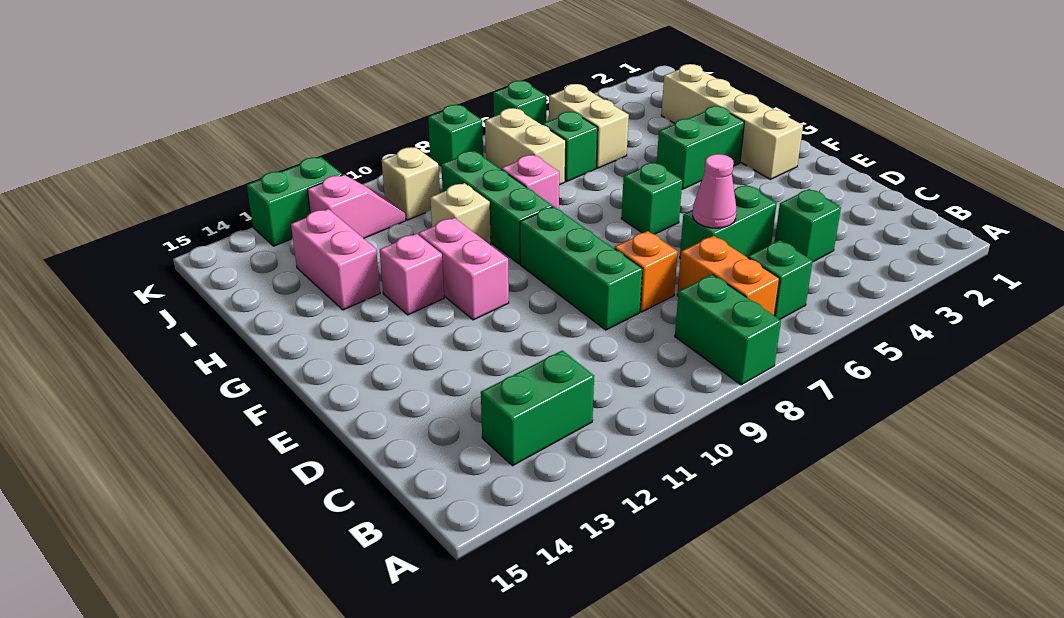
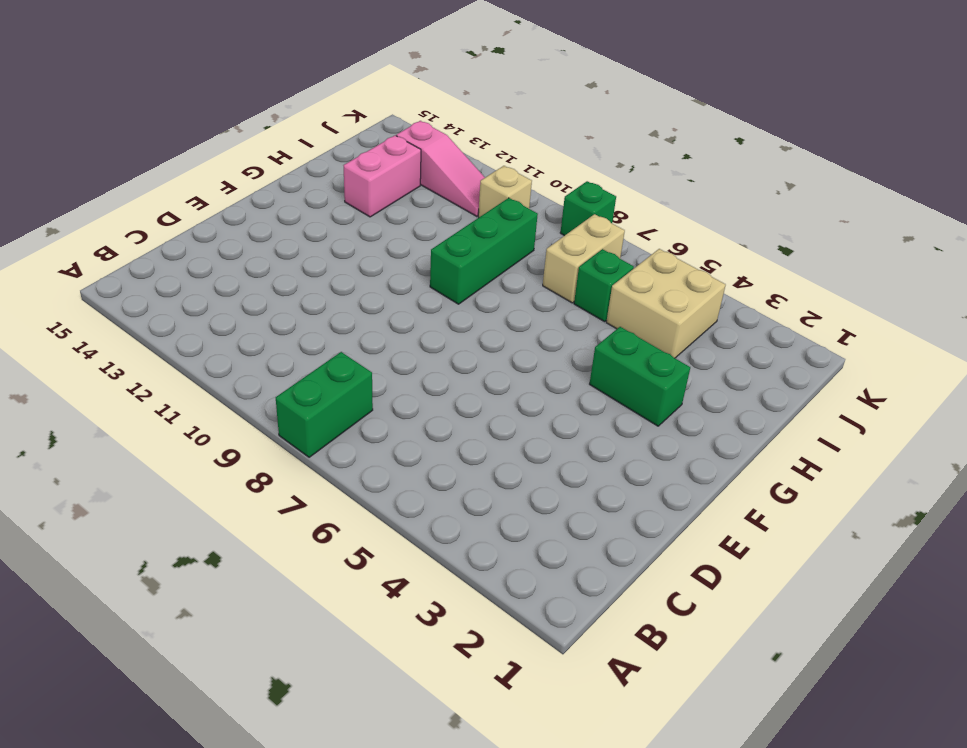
tan brick I4:J5 level 1 -> tan brick I5:J5 level 1
pink slope J11:J13 level 1 top 13 -> pink slope J11:J12 level 1 top 12
none -> green brick B6 level 1
none -> orange brick B7:C7 level 1
none -> green brick B12:B13 level 1

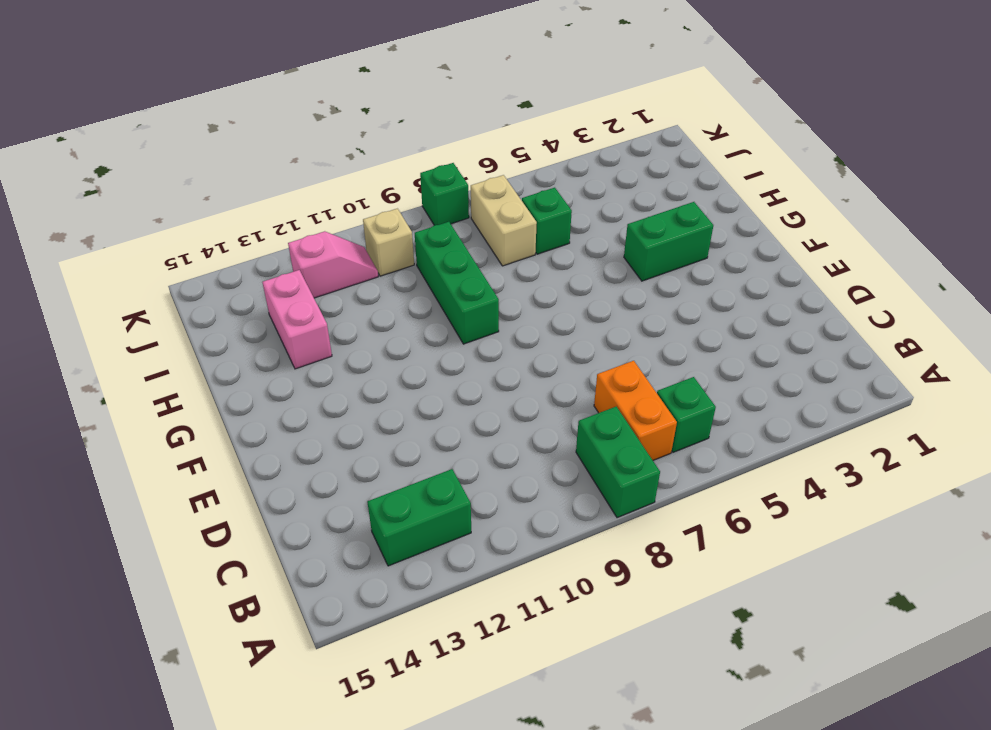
none -> green brick C4 level 1
none -> green brick D5:D6 level 1
none -> orange brick D8 level 1

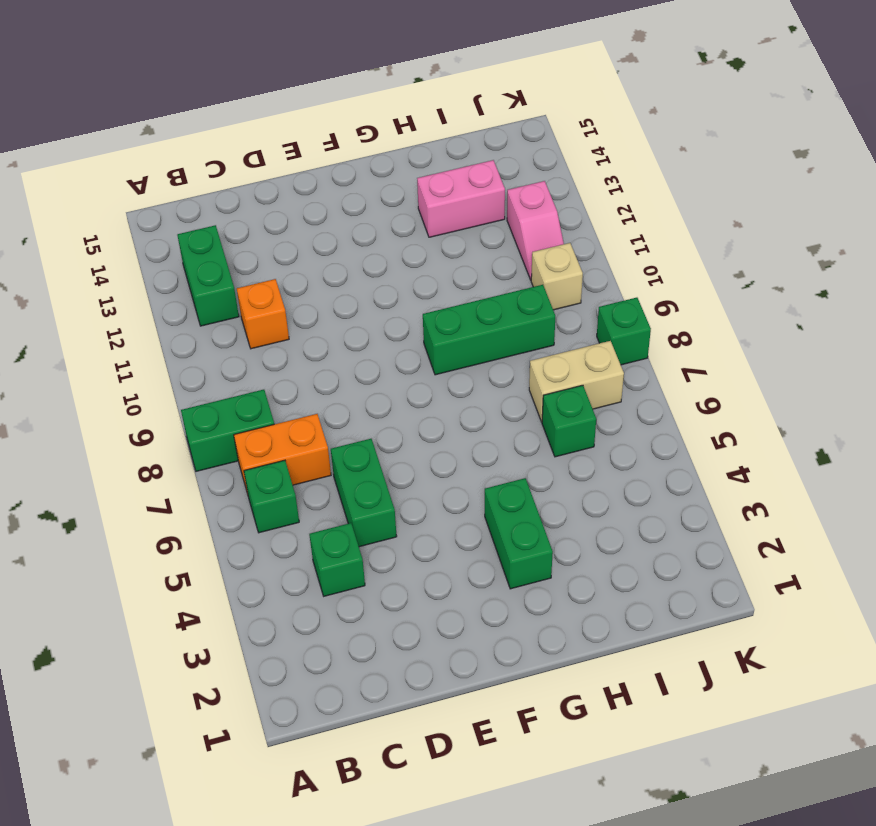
orange brick C11 level 1 -> orange brick D8 level 1
none -> green brick D9:F9 level 1
none -> tan brick F2:I2 level 1
none -> green brick F6 level 1

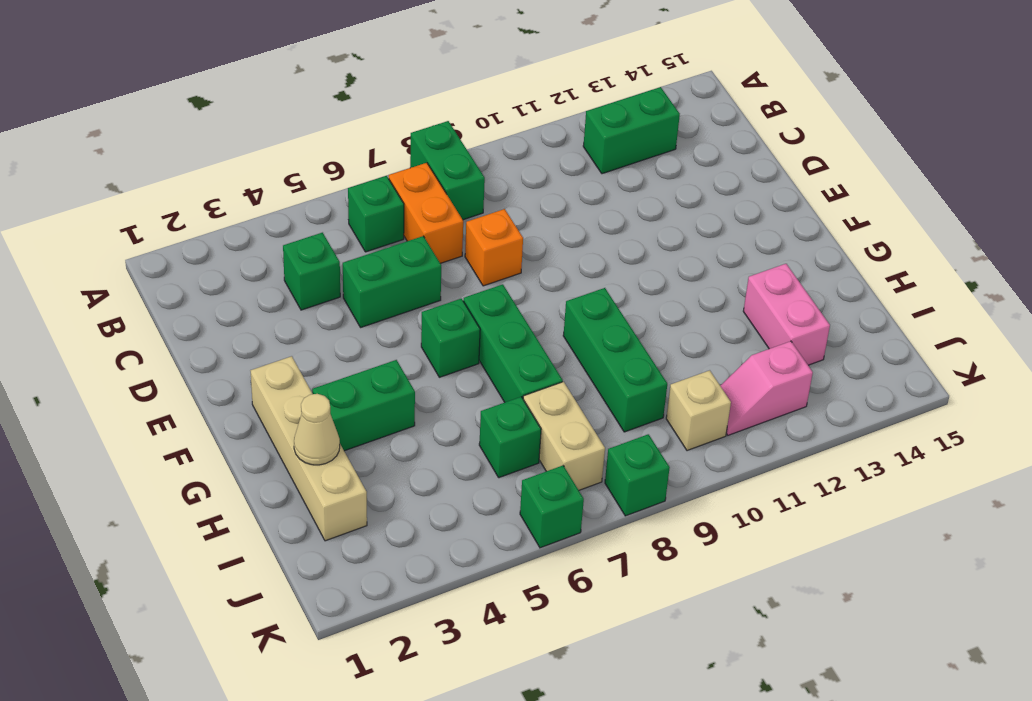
green brick F7:H7 level 1 -> green brick D9:F9 level 1
tan cone H2 level 2 -> none
none -> pink brick F11:G11 level 1
none -> pink brick G12 level 1
none -> pink brick H8 level 1

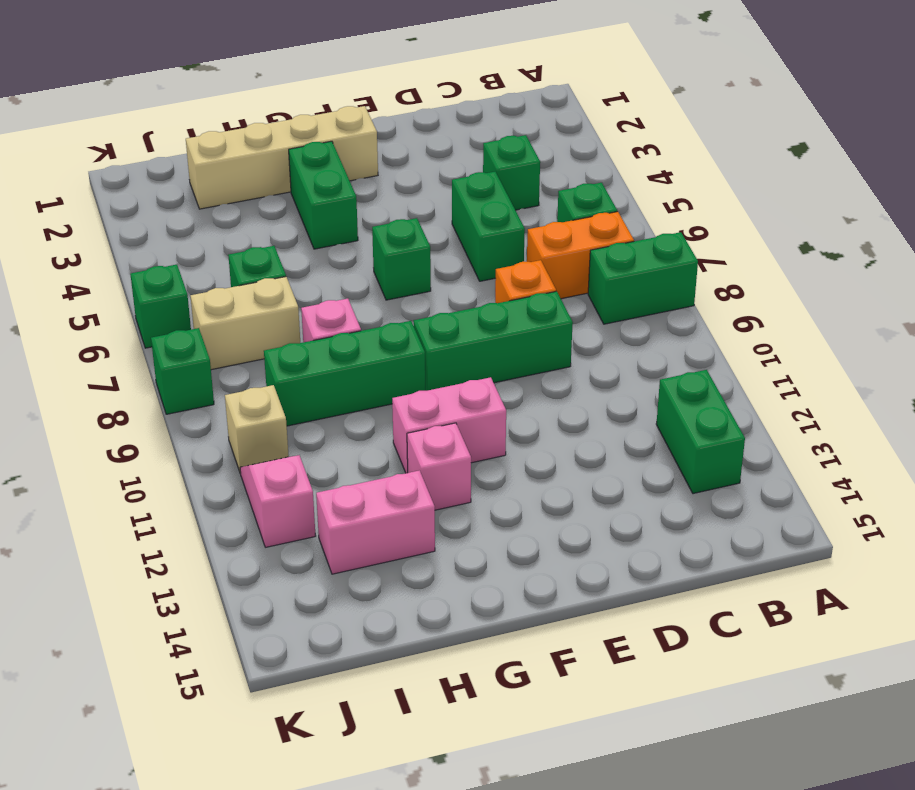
none -> tan brick H10 level 1
none -> tan brick I5:J5 level 1
none -> green brick K12:K13 level 1

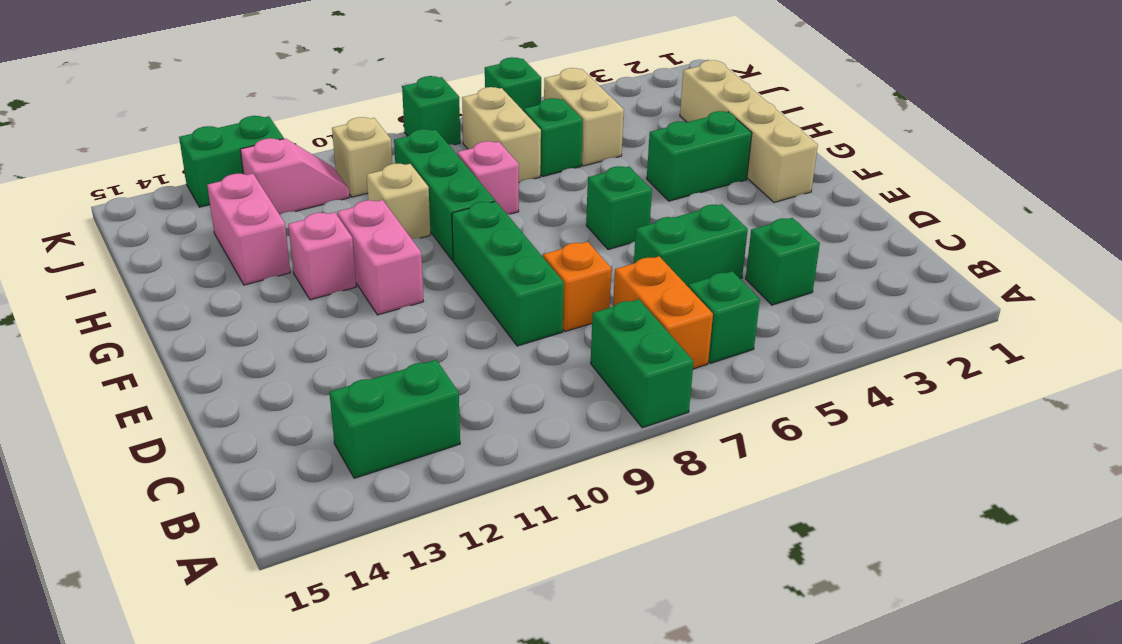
none -> pink cone D6 level 2

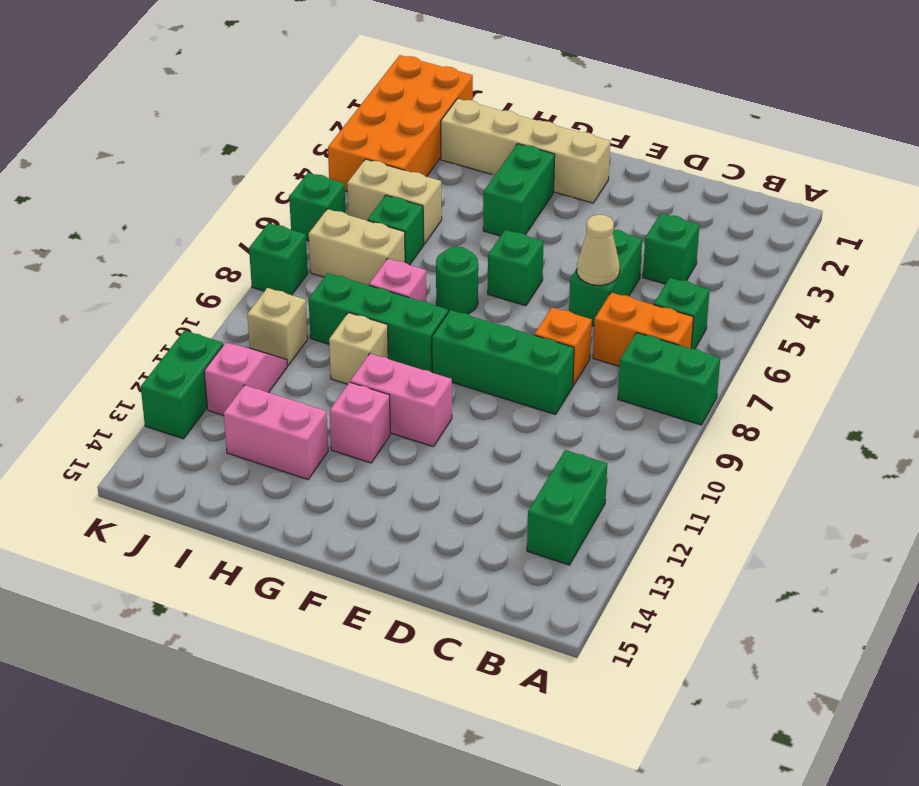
tan cone D6 level 2 -> pink cone D6 level 2
green round brick G7 level 1 -> none
orange brick J1:K4 level 1 -> none

